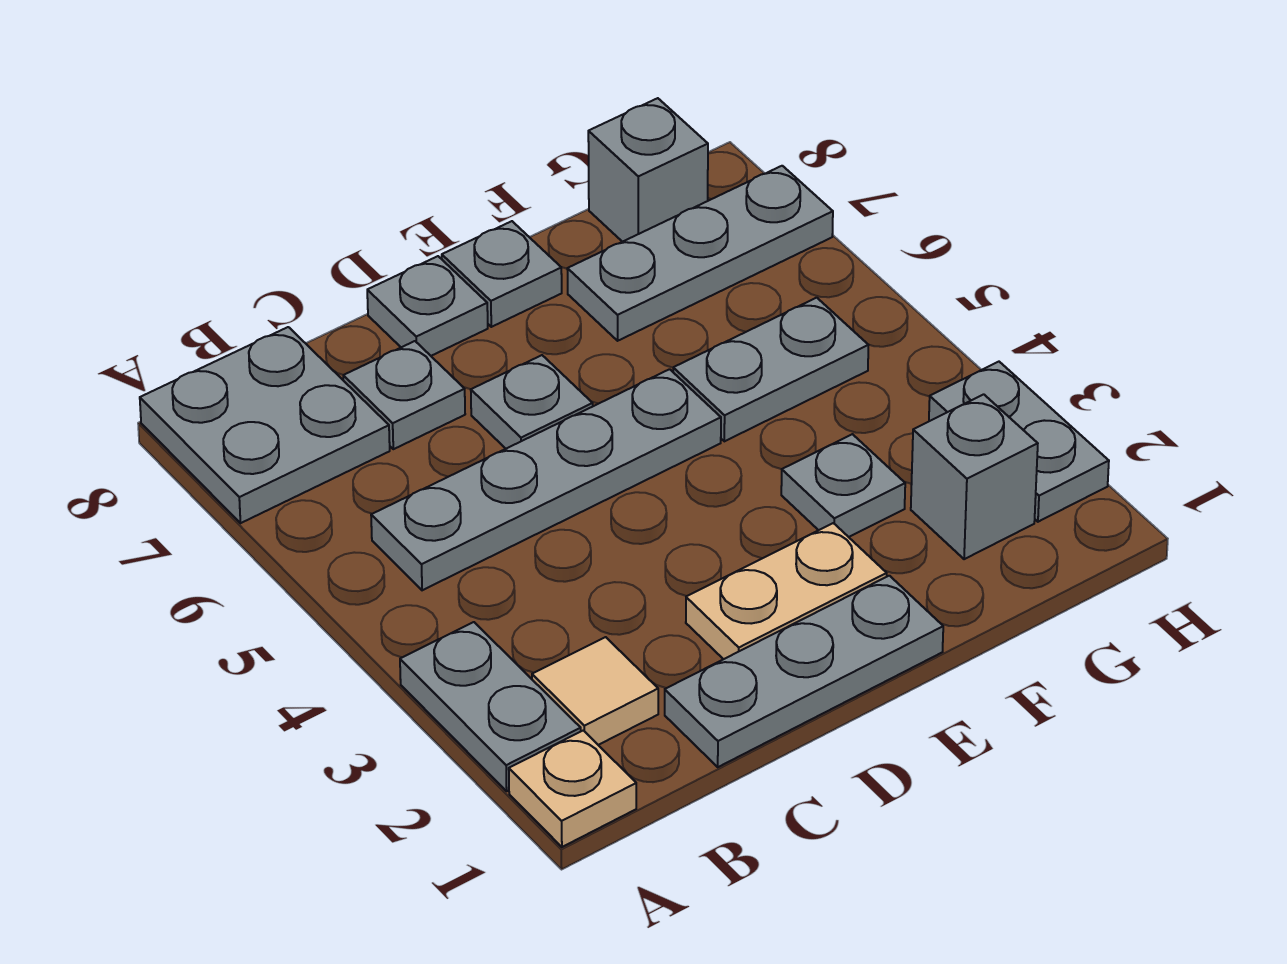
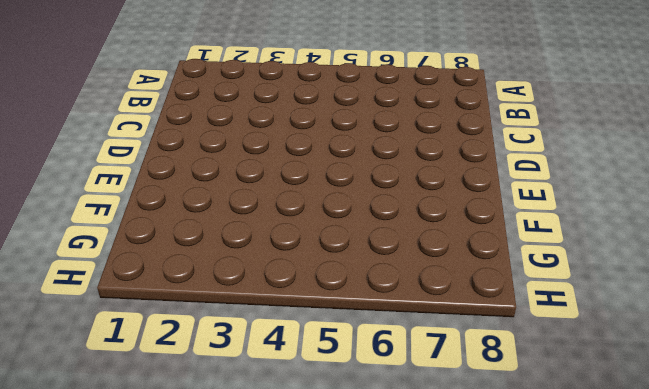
none -> tan plate A1 level 1
none -> grey plate A2:A3 level 1
none -> grey plate A7:B8 level 1

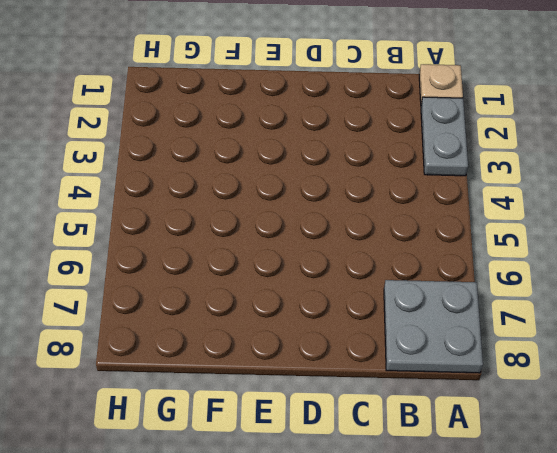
none -> tan tile B2 level 1
none -> grey plate B5:E5 level 1
none -> grey plate C1:E1 level 1

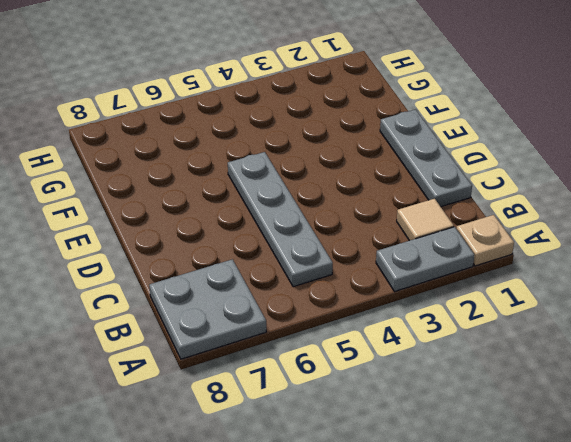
none -> grey plate C7 level 1
none -> tan plate D2:E2 level 1
none -> grey plate D6 level 1

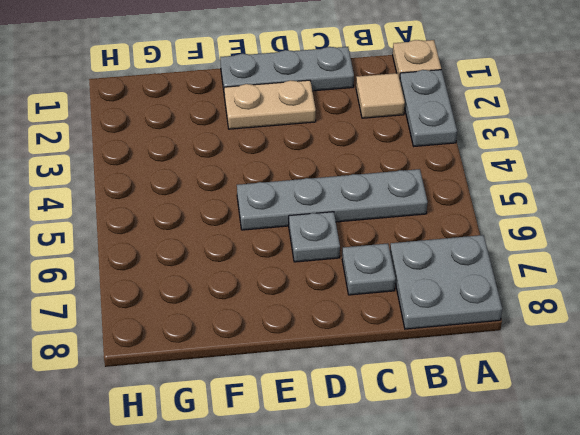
none -> grey plate D8 level 1
none -> grey plate E8 level 1
none -> grey plate F3 level 1

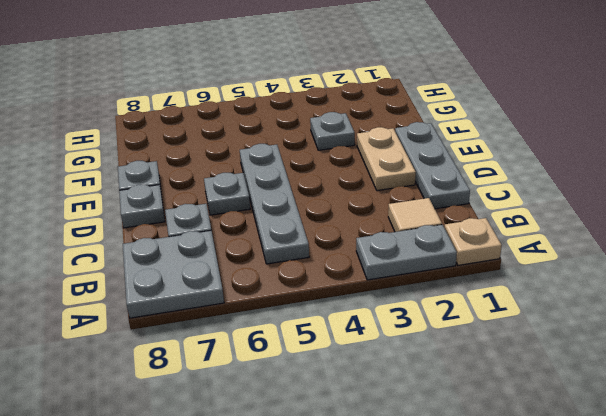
none -> grey plate F5:G5 level 1
none -> grey plate F7:H7 level 1
none -> grey brick G2 level 1

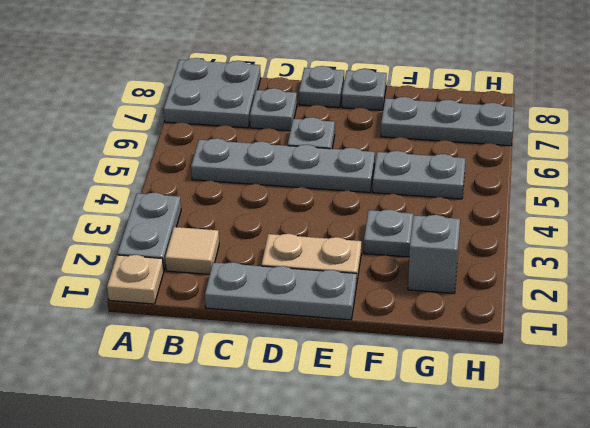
none -> grey brick G8 level 1
none -> grey plate H2:H3 level 1

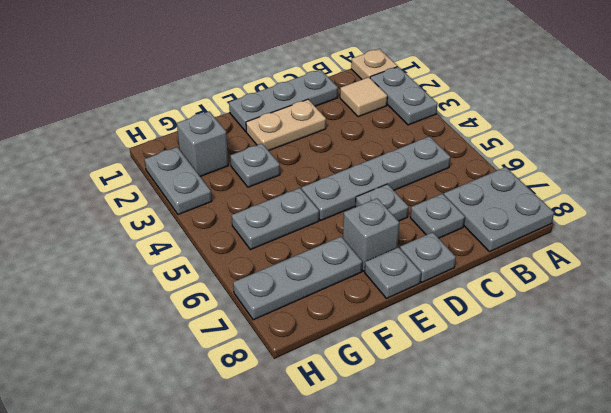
grey brick E7 level 1 -> grey brick G8 level 1

